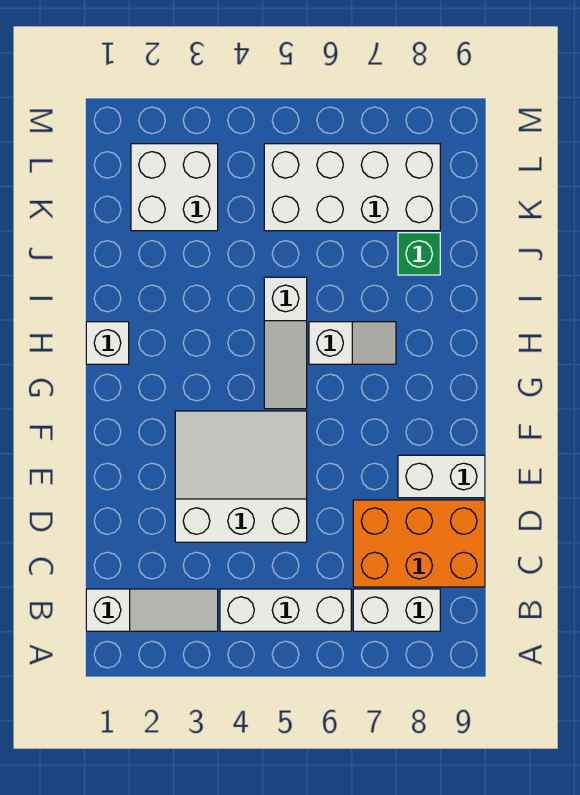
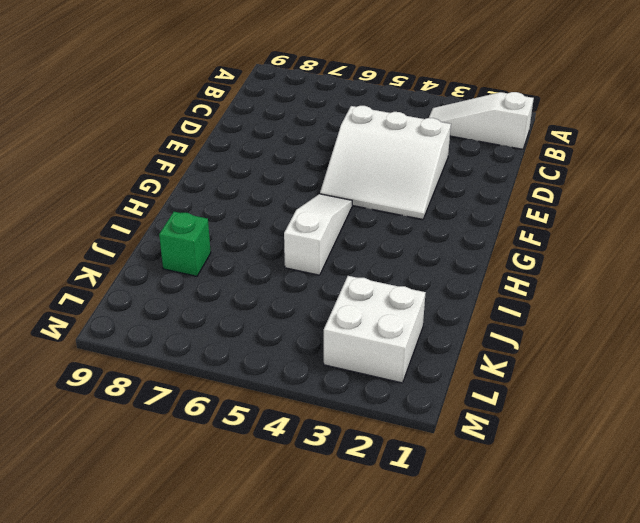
none -> white brick B4:B6 level 1
none -> white brick B7:B8 level 1
none -> orange brick C7:D9 level 1

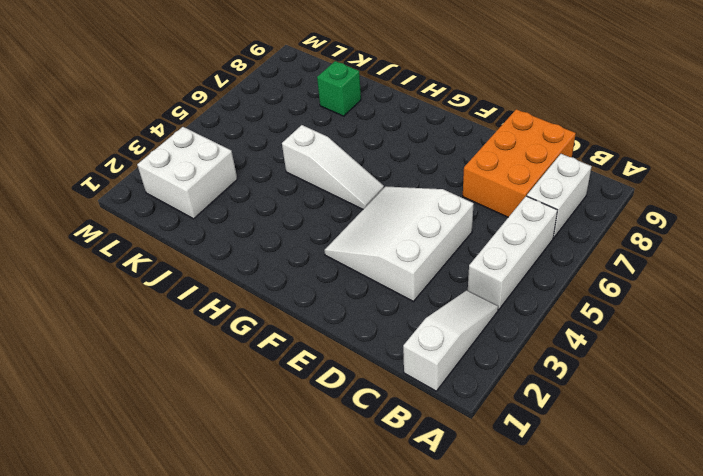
none -> white brick E8:E9 level 1
none -> white brick H1 level 1
none -> white slope H6:H7 level 1 top 6

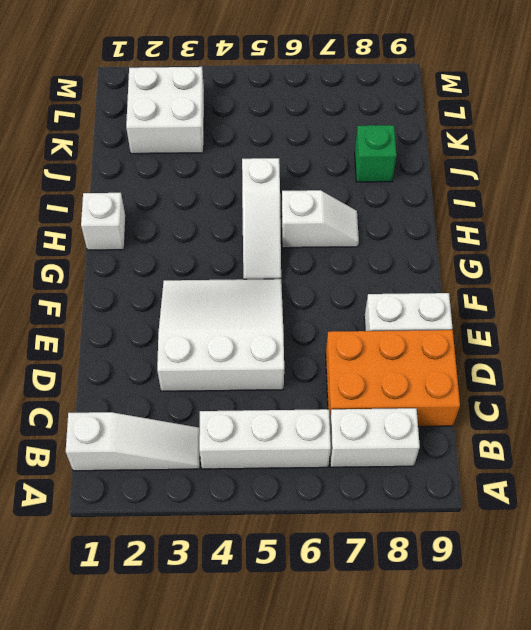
none -> white brick K5:L8 level 1

